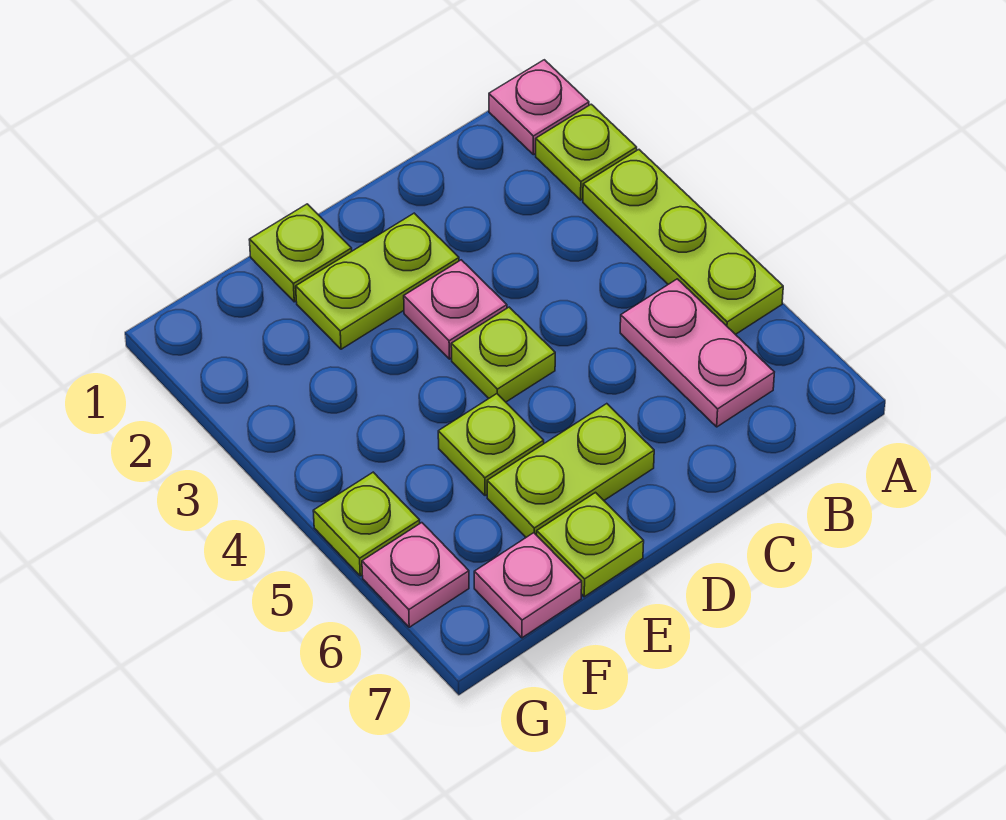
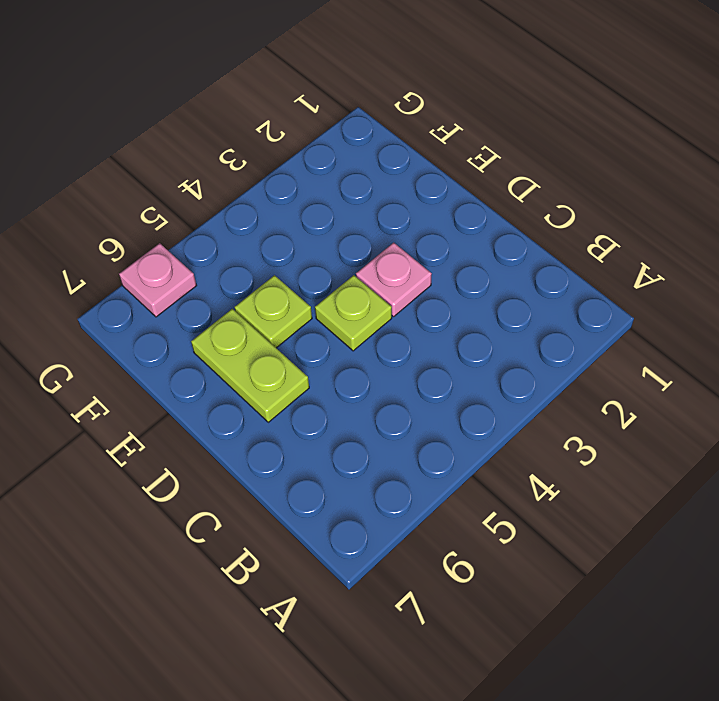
none -> pink plate A1 level 1
none -> lime plate A2 level 1
none -> lime plate A3:A5 level 1

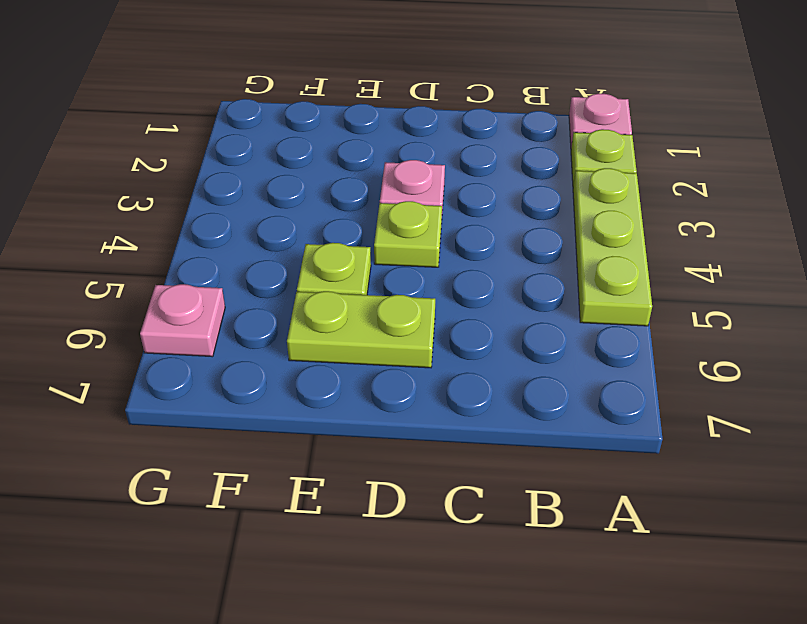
none -> pink plate B5:B6 level 1
none -> lime plate D2:E2 level 1
none -> lime plate E1 level 1

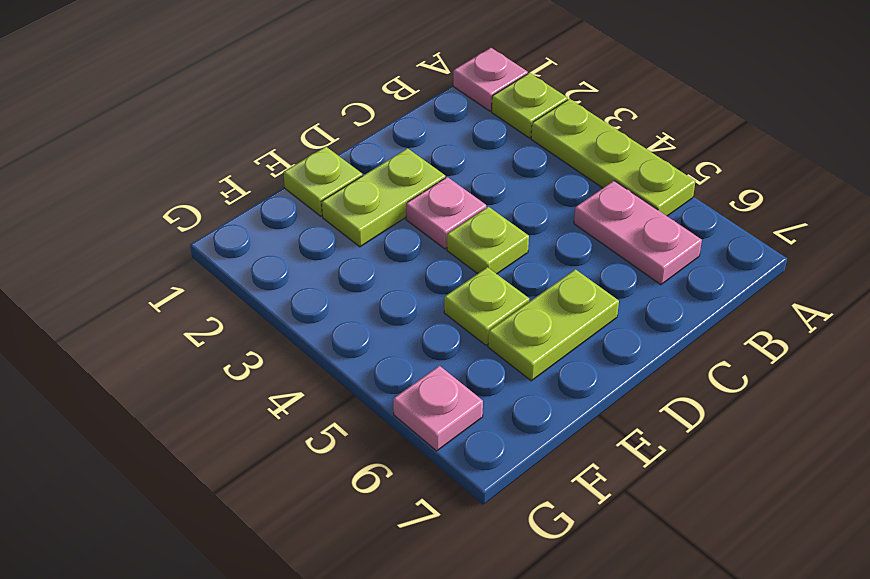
none -> lime plate E7 level 1
none -> pink plate F7 level 1
none -> lime plate G5 level 1

